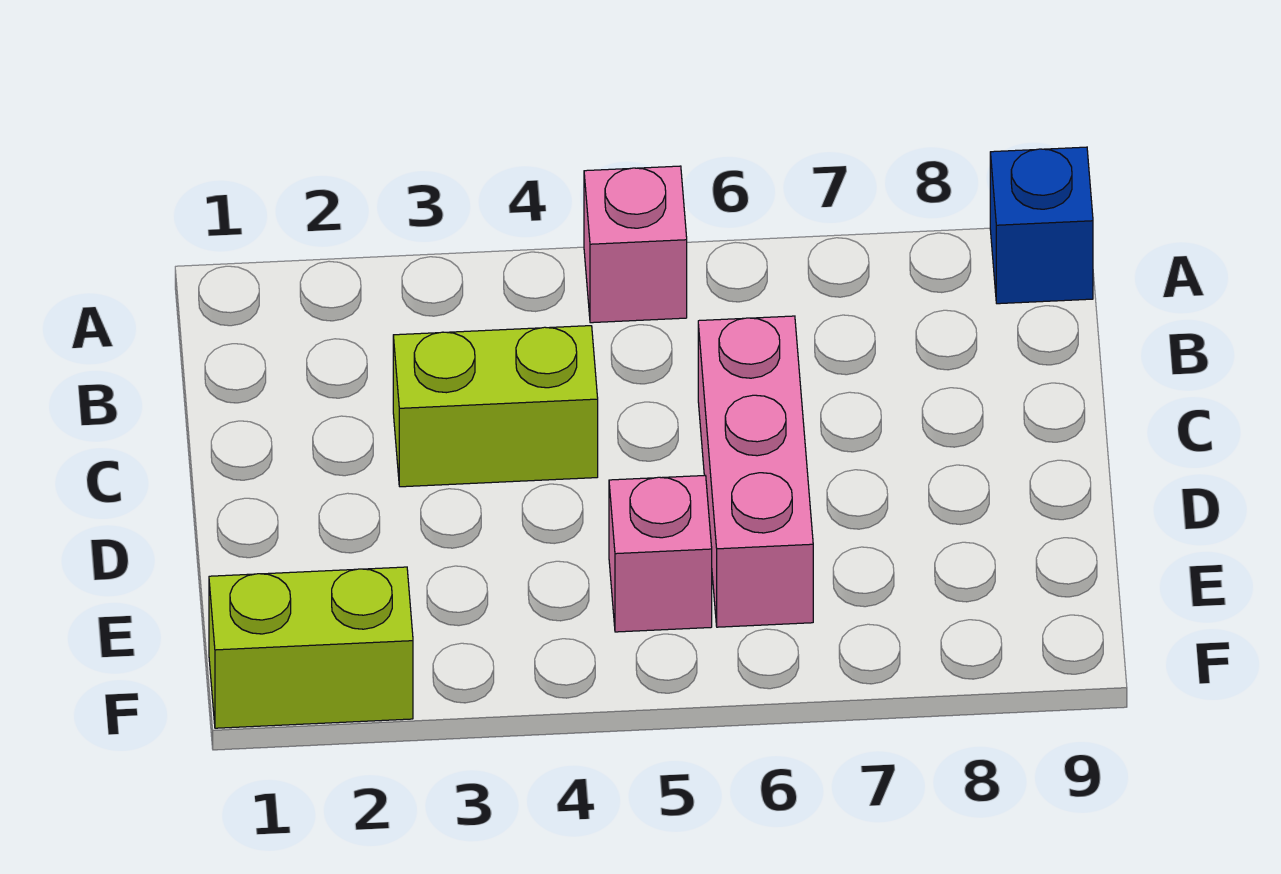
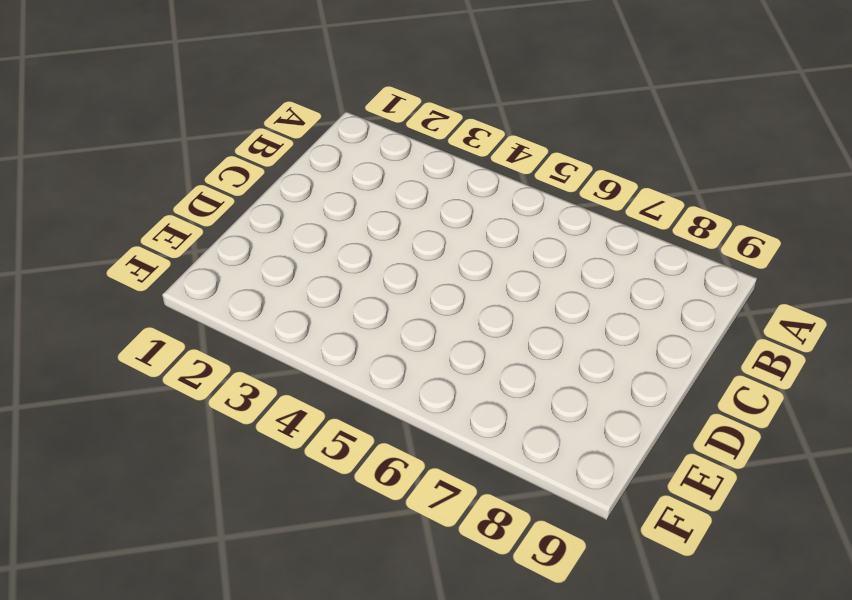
none -> pink brick A5 level 1
none -> blue brick A9 level 1

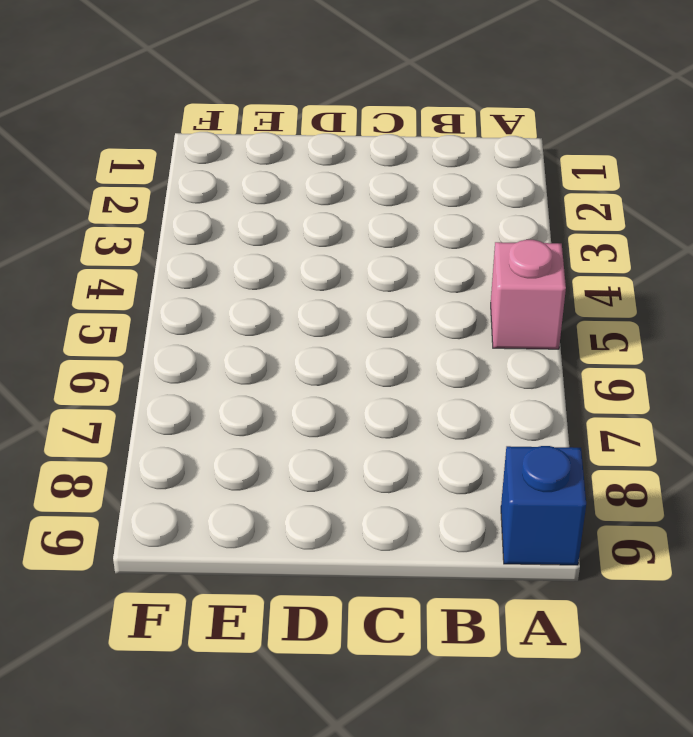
none -> lime brick C3:C4 level 1
none -> pink brick C6:E6 level 1

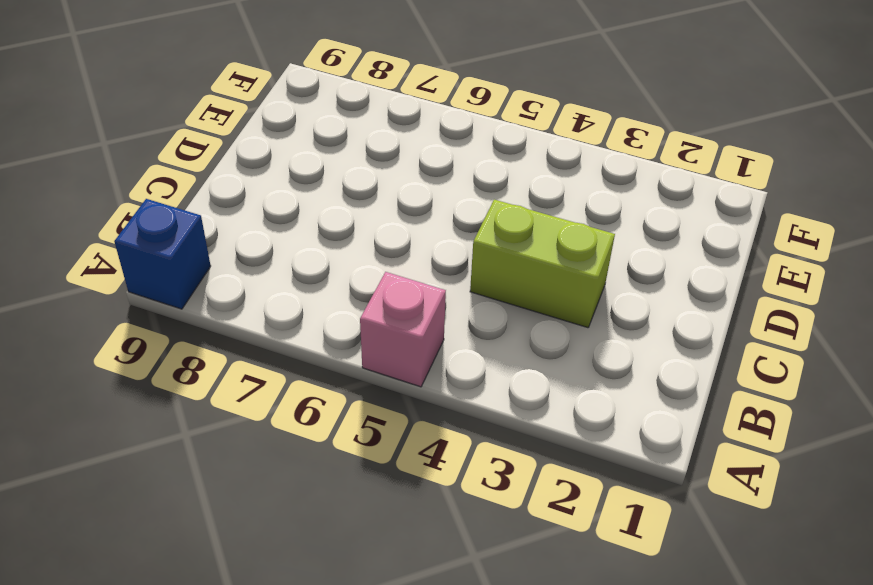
none -> pink brick C6:E6 level 1
none -> pink brick E5 level 1

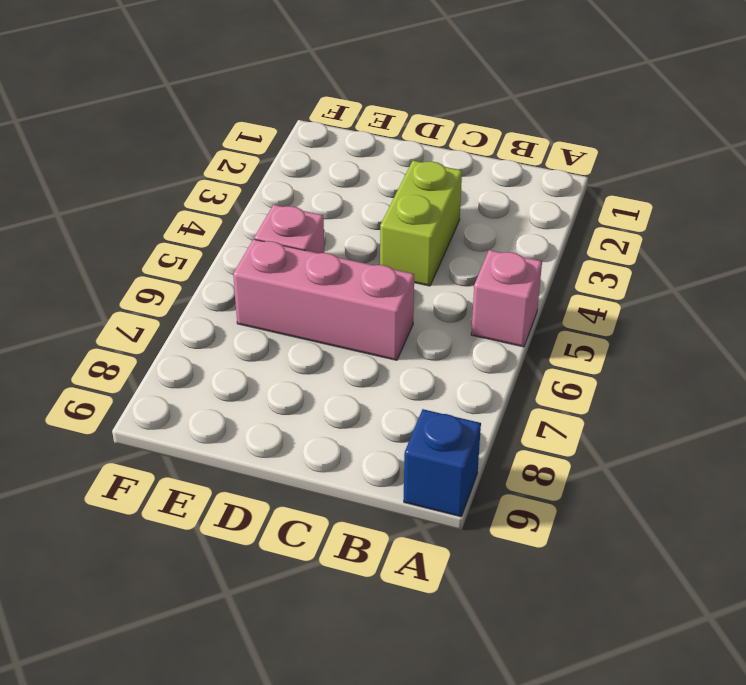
none -> lime brick F1:F2 level 1

